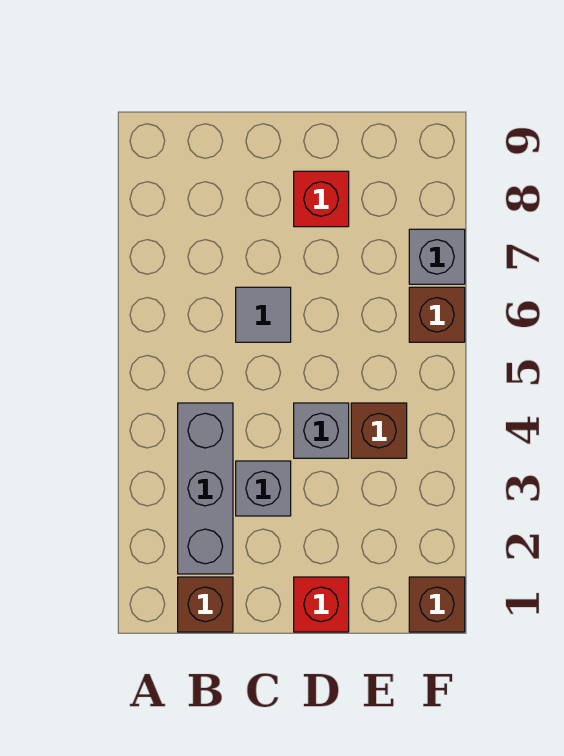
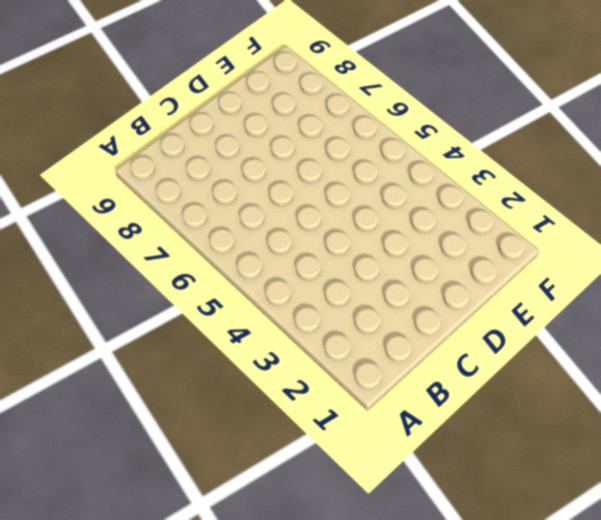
none -> brown brick B1 level 1
none -> grey brick B2:B4 level 1

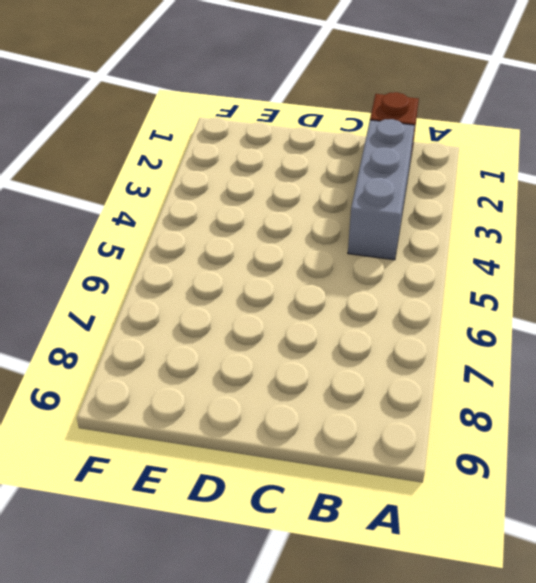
none -> grey brick C3 level 1
none -> grey tile C6 level 1

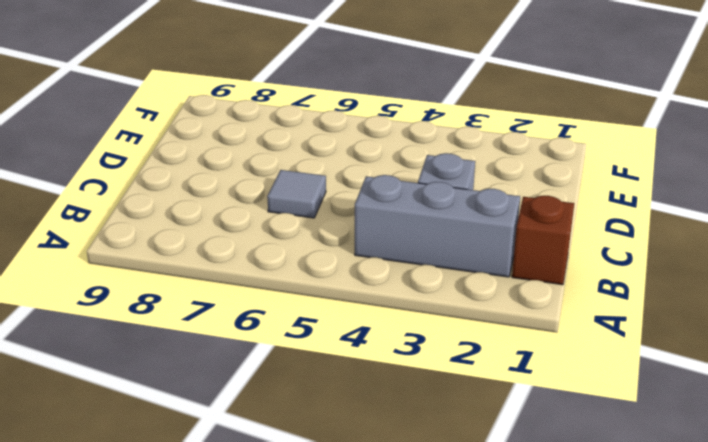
none -> red brick D1 level 1
none -> grey brick D4 level 1

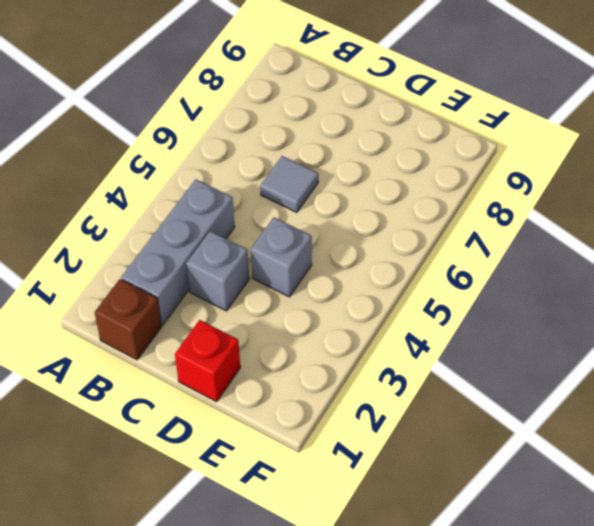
none -> red brick D8 level 1
none -> brown brick E4 level 1

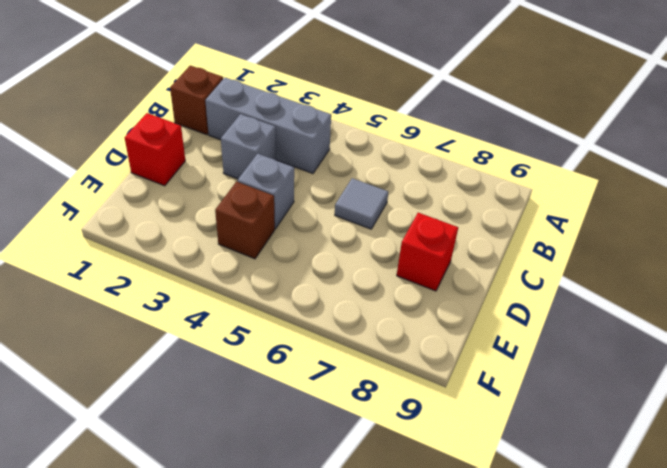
none -> brown brick F1 level 1
none -> brown brick F6 level 1

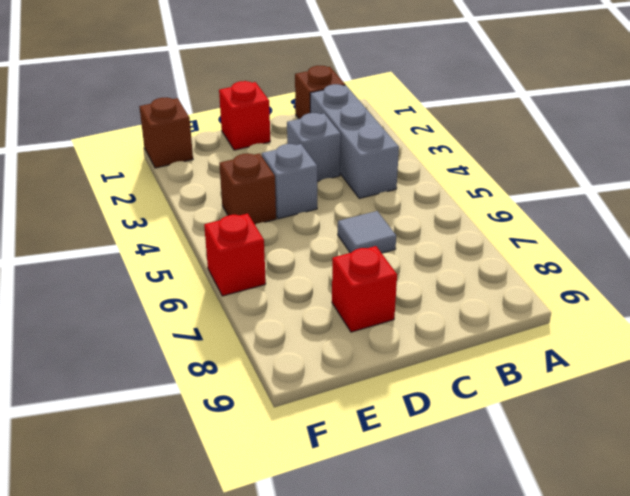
red brick F6 level 1 -> brown brick F6 level 1
none -> grey brick F7 level 1

